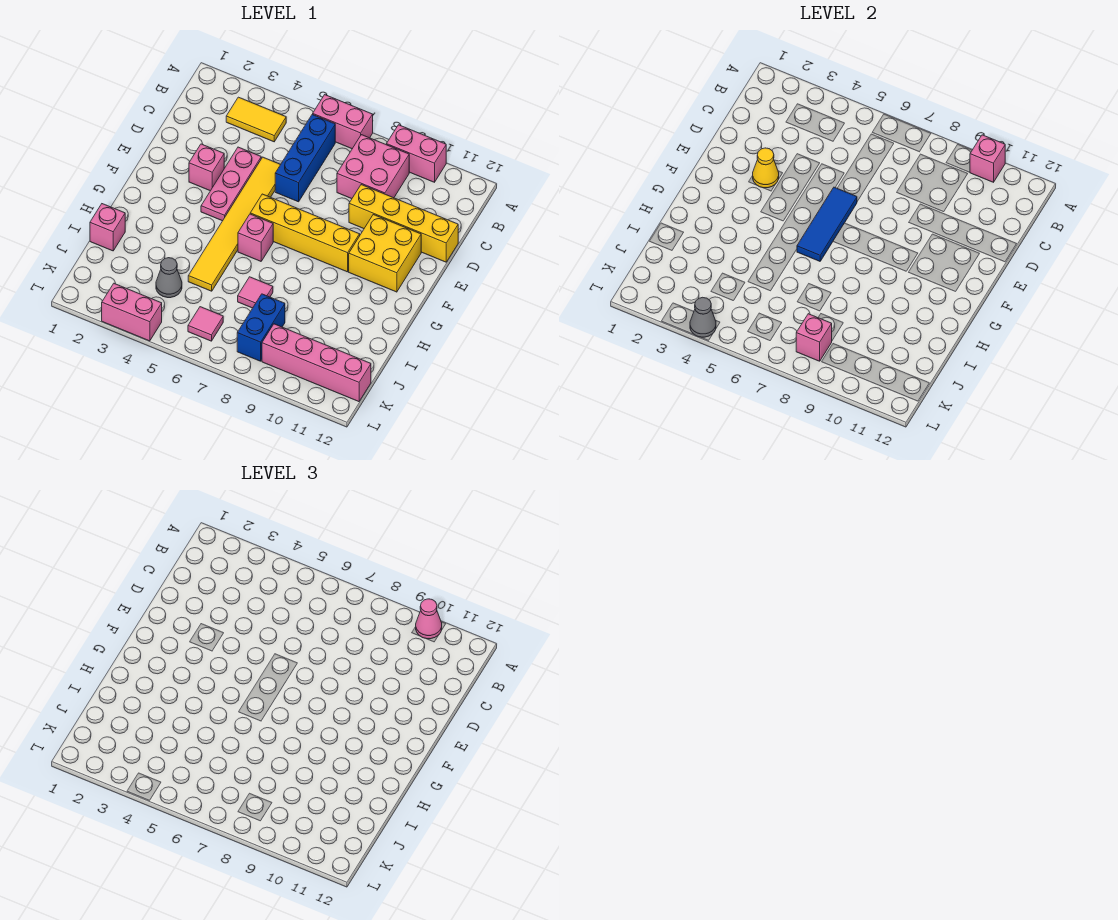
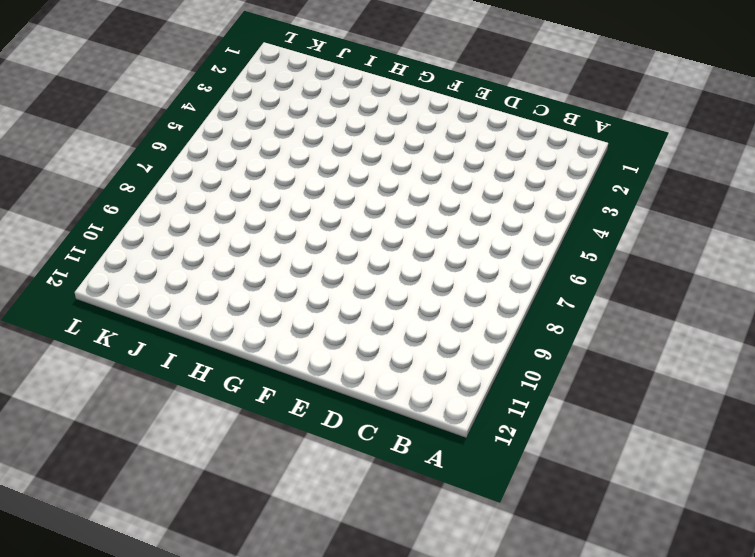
none -> pink brick A6:A7 level 1
none -> pink brick A9:A10 level 1
none -> yellow tile B3:B4 level 1

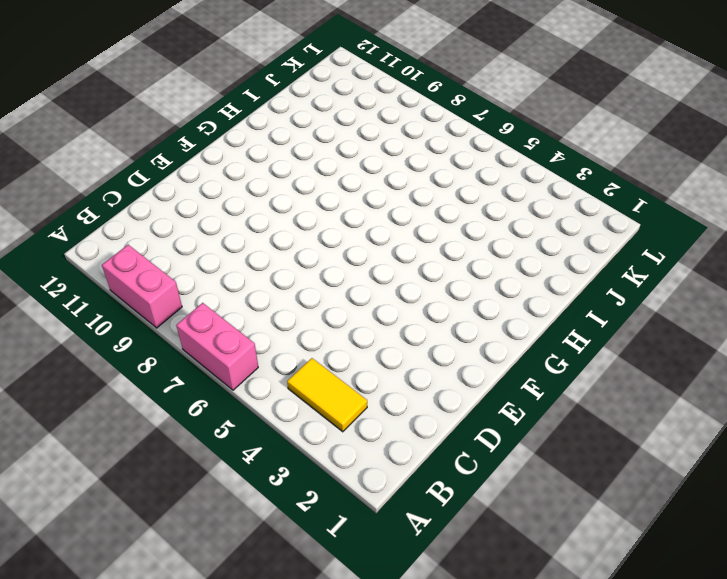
none -> blue brick B6:D6 level 1
none -> pink brick B8:C9 level 1
none -> pink plate D4:F4 level 1

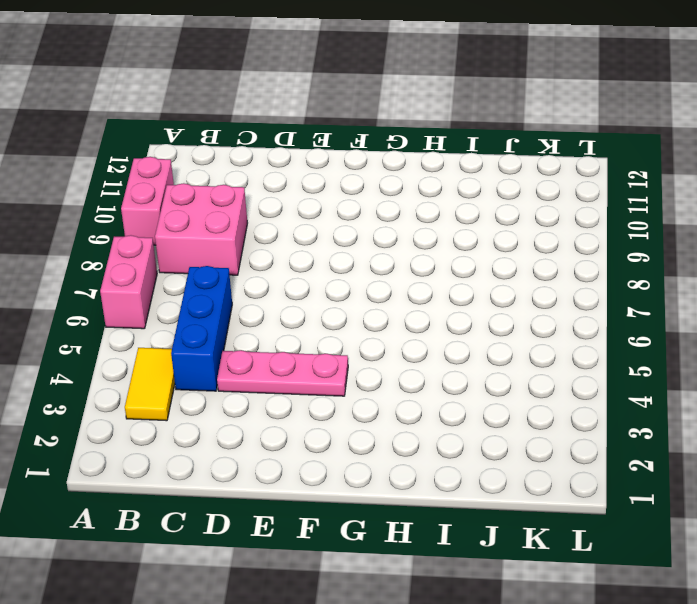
blue brick C4:C6 level 1 -> blue brick B6:D6 level 1
none -> yellow tile D5:I5 level 1
none -> yellow brick D9:D12 level 1
none -> pink brick E3 level 1

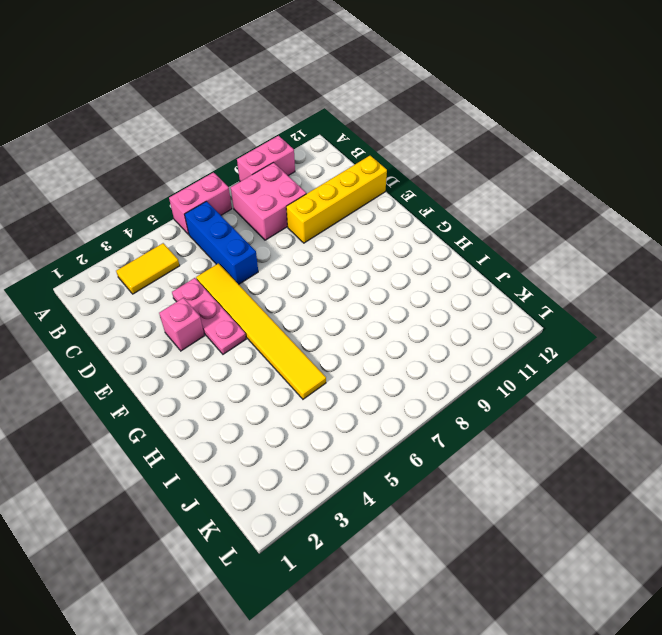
none -> yellow brick E10:F11 level 1
none -> yellow brick F6:F9 level 1
none -> pink brick G6 level 1

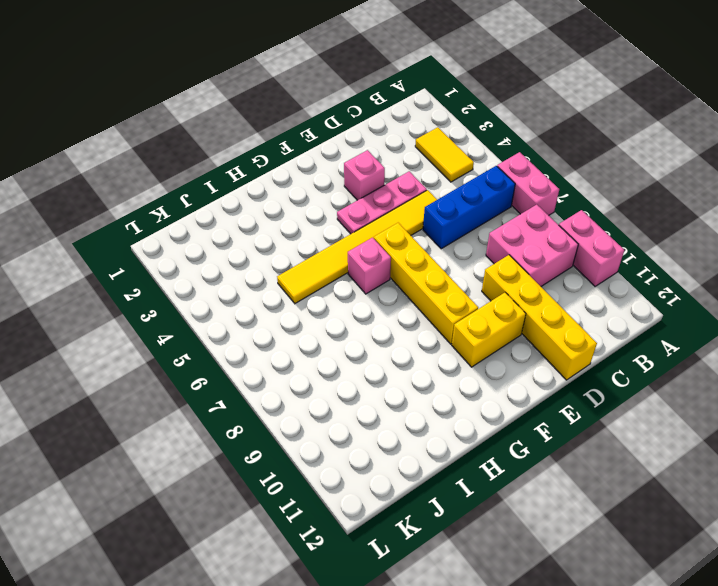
yellow brick E10:F10 level 1 -> yellow brick E10:F11 level 1
none -> pink brick I1 level 1
none -> pink tile I7 level 1
none -> grey cone J4 level 1

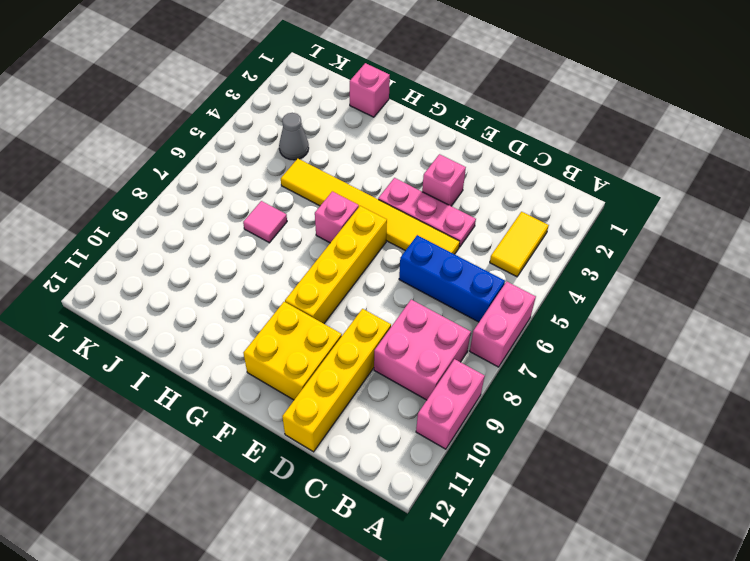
none -> blue brick J8:K8 level 1
none -> pink tile K6 level 1
none -> pink brick K9:K12 level 1

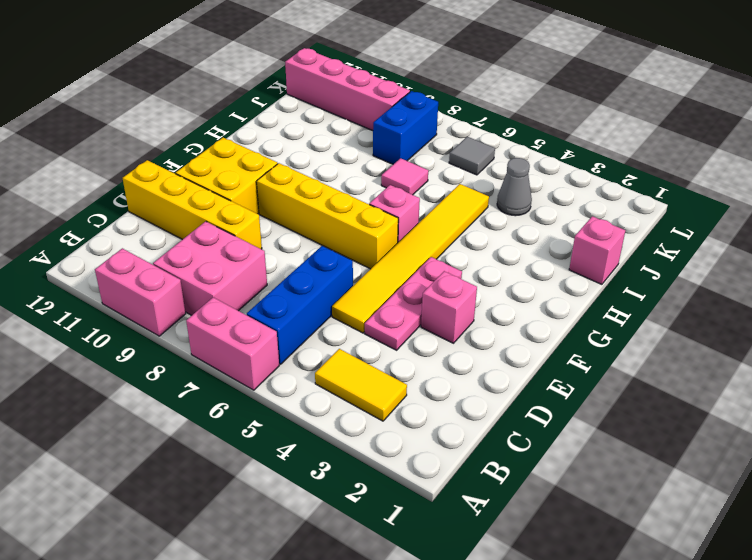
grey tile K6 level 1 -> pink tile K6 level 1
none -> pink brick L3:L4 level 1
none -> pink brick A10 level 2
none -> yellow cone E3 level 2

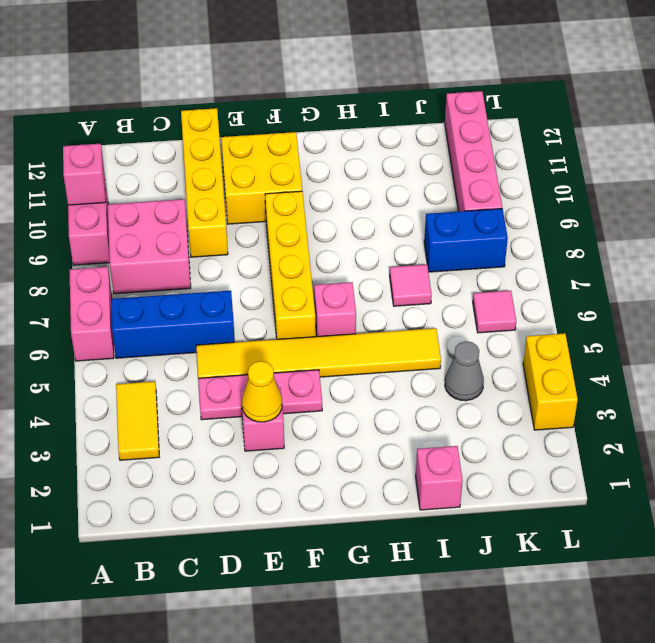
yellow brick L3:L4 level 1 -> pink brick L3:L4 level 1
none -> blue tile E6:G6 level 2
none -> pink brick K8 level 2
none -> grey cone L4 level 2

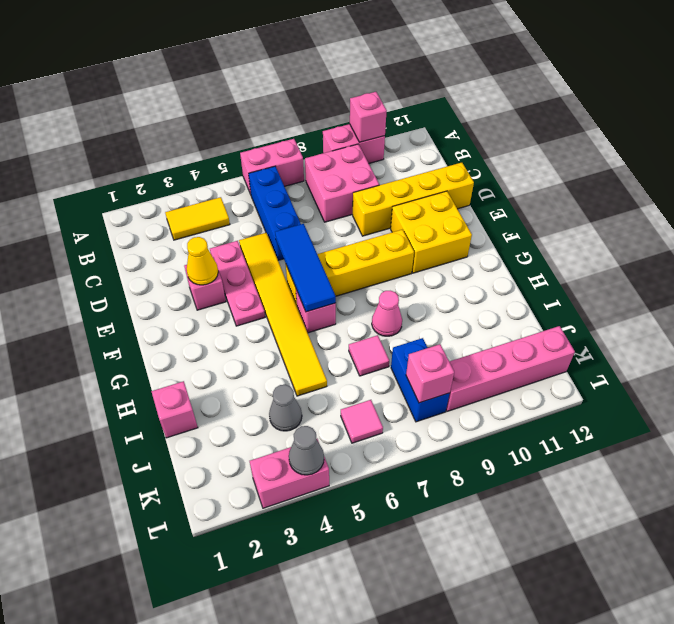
pink cone H8 level 1 -> pink cone A10 level 3

